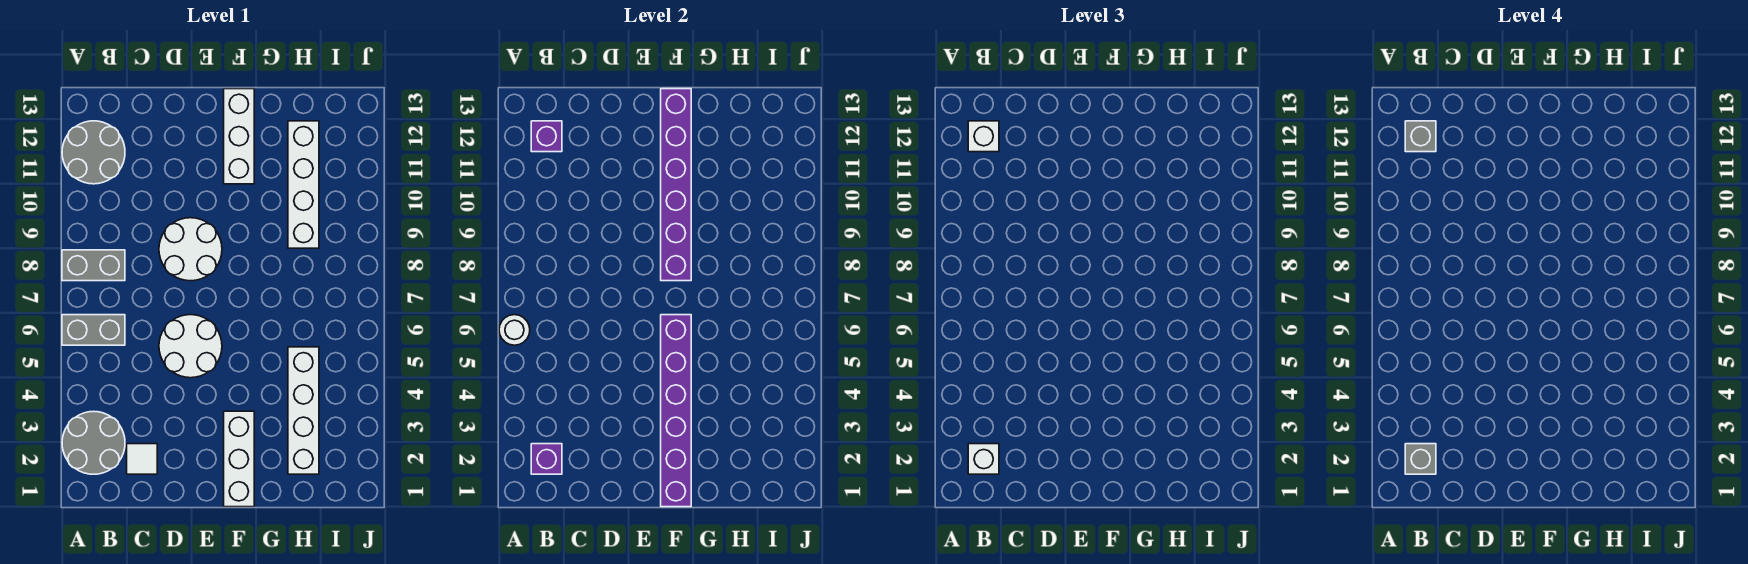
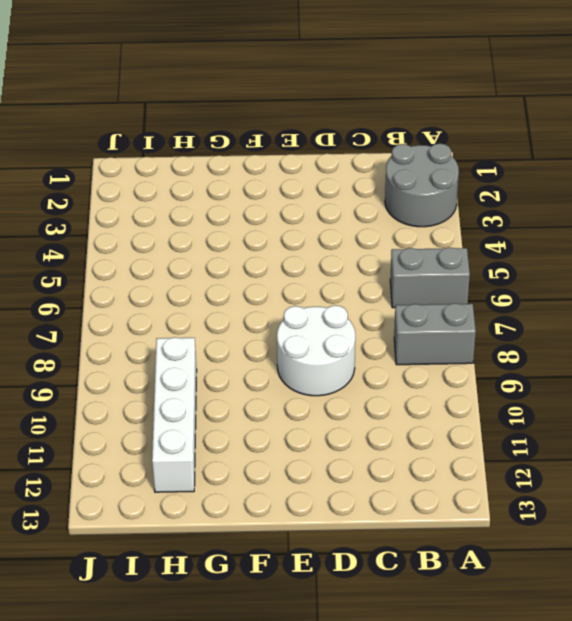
none -> grey round brick A11:B12 level 1
none -> white tile C2 level 1
none -> white round brick D5:E6 level 1

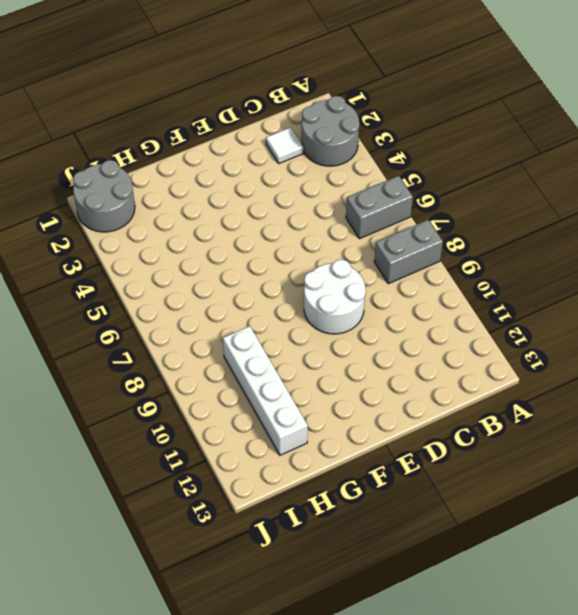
grey round brick I1:J2 level 1 -> grey round brick A11:B12 level 1
none -> white round brick D5:E6 level 1
none -> white brick F1:F3 level 1
none -> white brick F11:F13 level 1

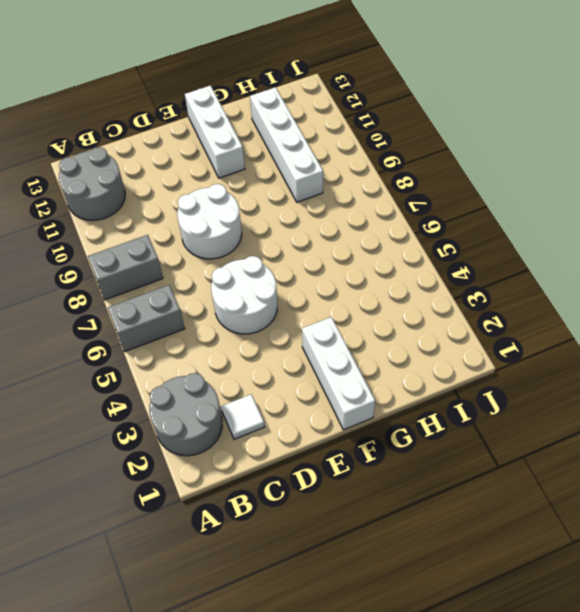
none -> white brick H2:H5 level 1
none -> white round brick A6 level 2
none -> purple brick B2 level 2

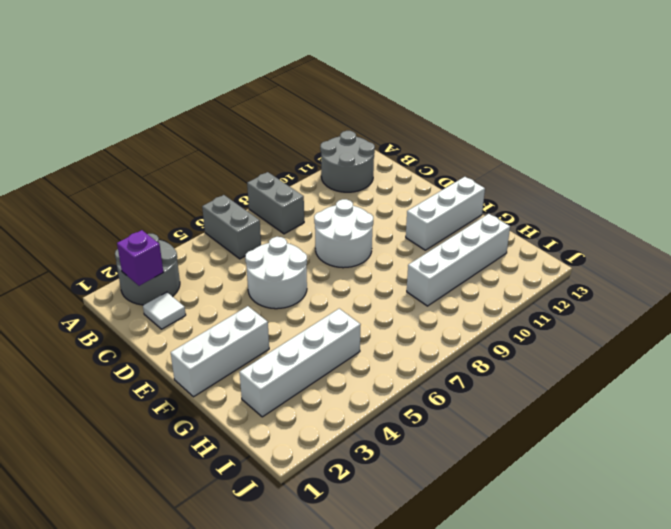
none -> white round brick A6 level 2
none -> purple brick B12 level 2
none -> purple brick F1:F6 level 2

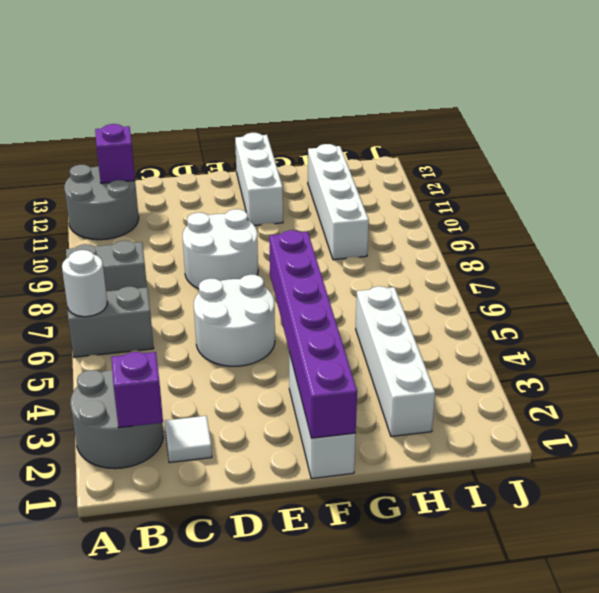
none -> purple brick F8:F13 level 2
none -> white brick B2 level 3
none -> white brick B12 level 3

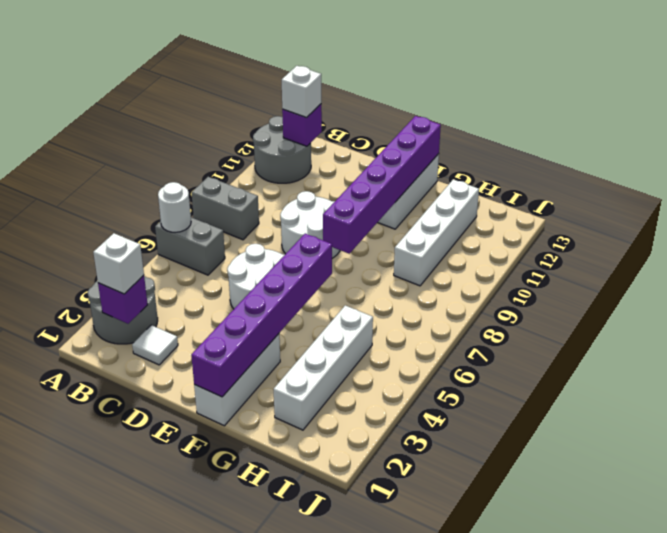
none -> grey brick B2 level 4
none -> grey brick B12 level 4

